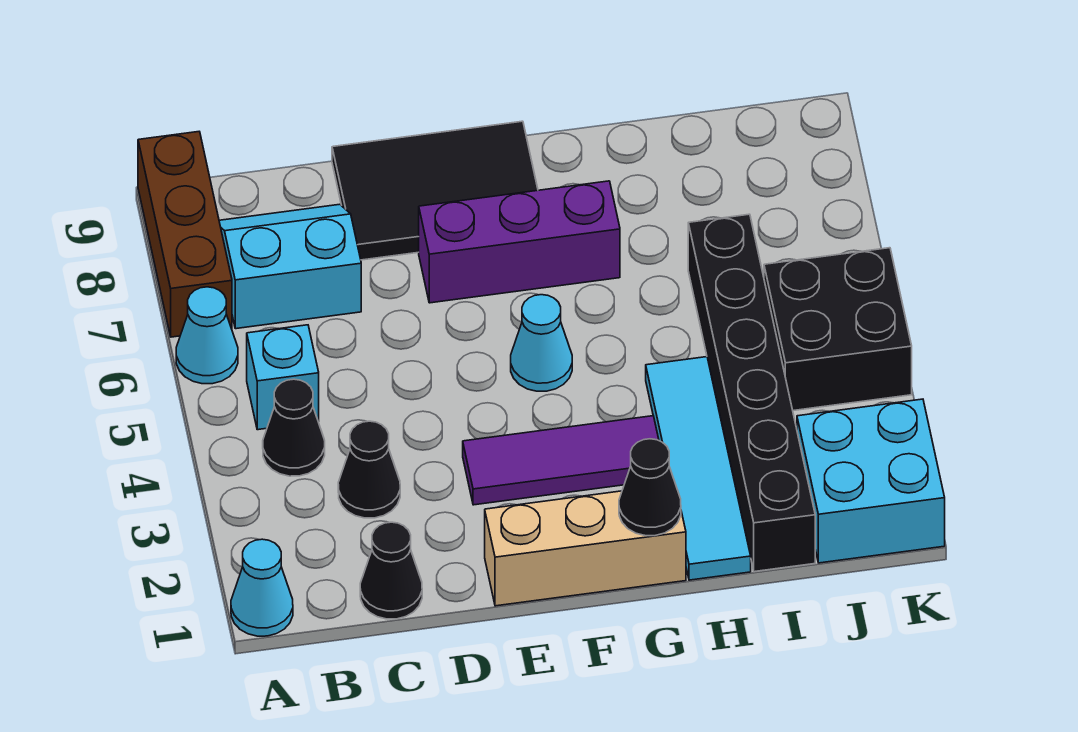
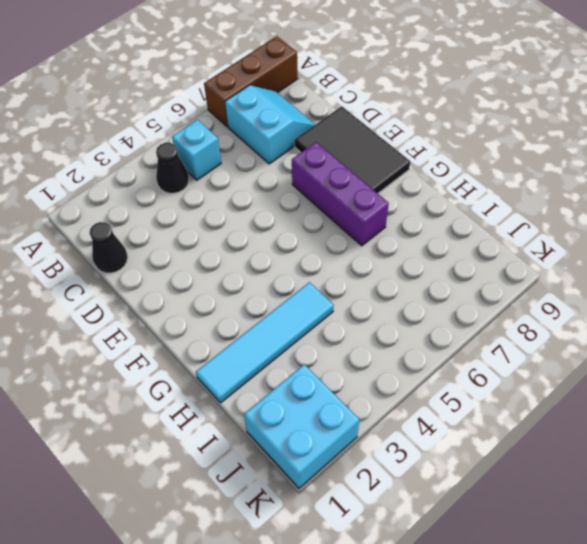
none -> cyan cone A1 level 1
none -> cyan cone A6 level 1
none -> black cone C3 level 1

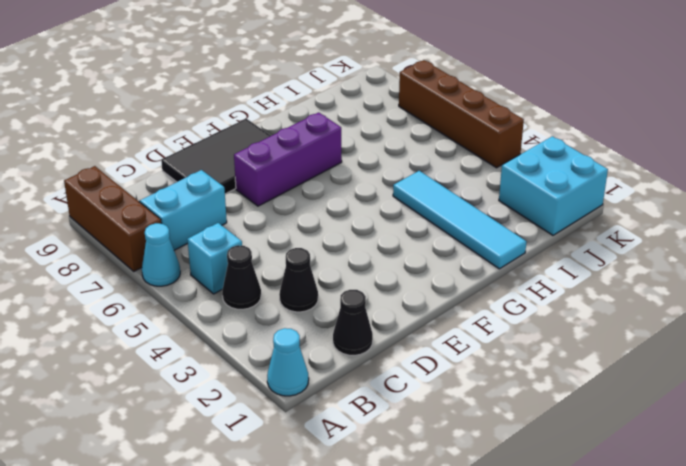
brown brick K4:K7 level 1 -> black brick J4:K5 level 1
none -> tan brick E1:G1 level 1
none -> purple tile E3:G3 level 1
none -> cyan cone F5 level 1

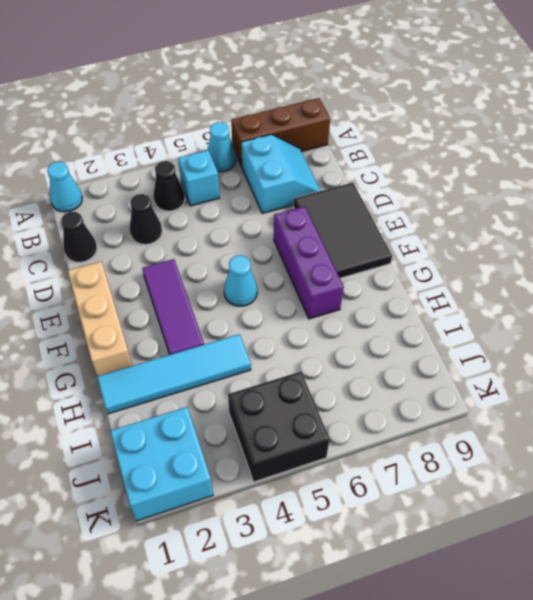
none -> black brick I1:I6 level 1
none -> black cone G1 level 2

